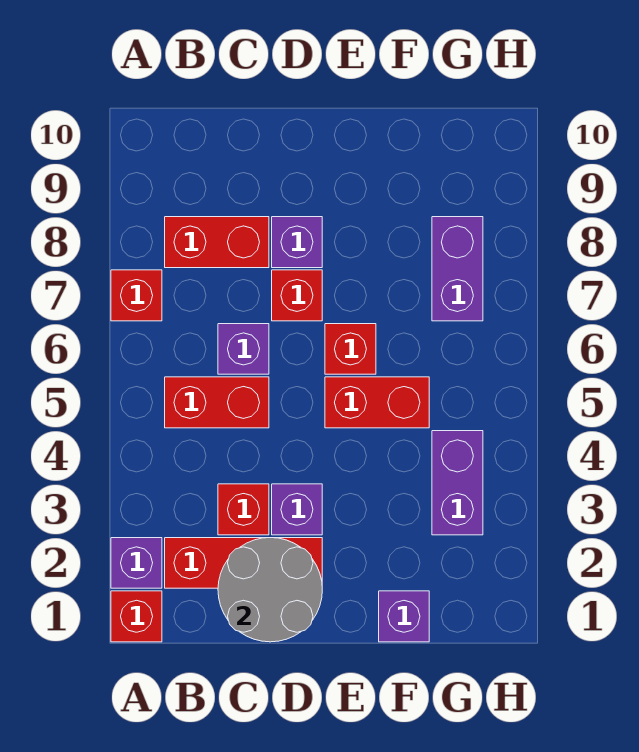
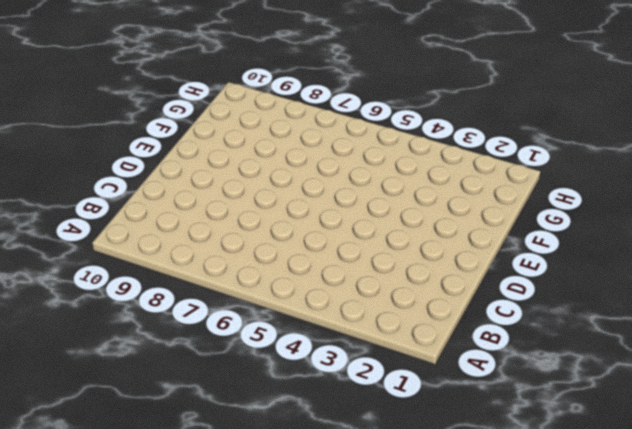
none -> red brick A1 level 1
none -> purple brick A2 level 1
none -> red brick A7 level 1

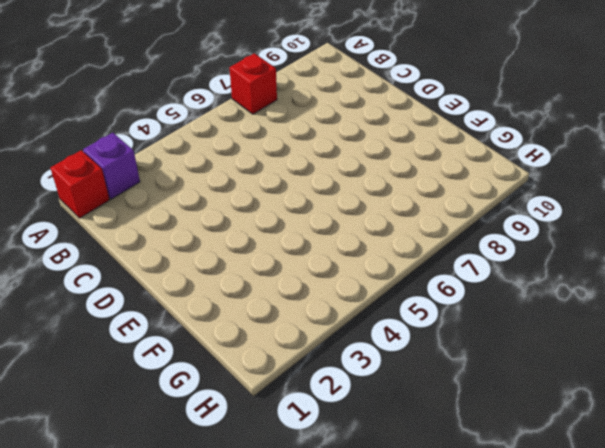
none -> red brick B2:D2 level 1
none -> red brick B5:C5 level 1
none -> red brick B8:C8 level 1

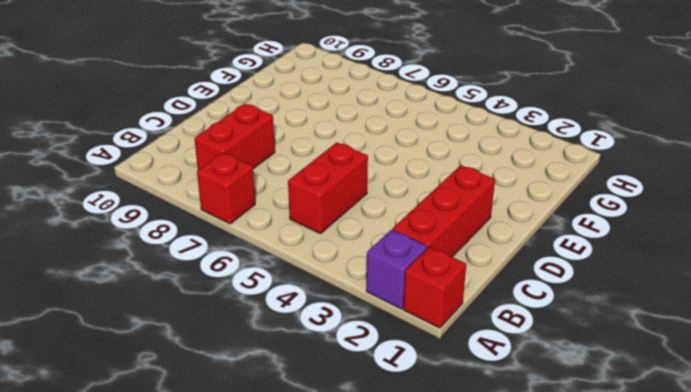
none -> red brick C3 level 1
none -> purple brick C6 level 1
none -> purple brick D3 level 1

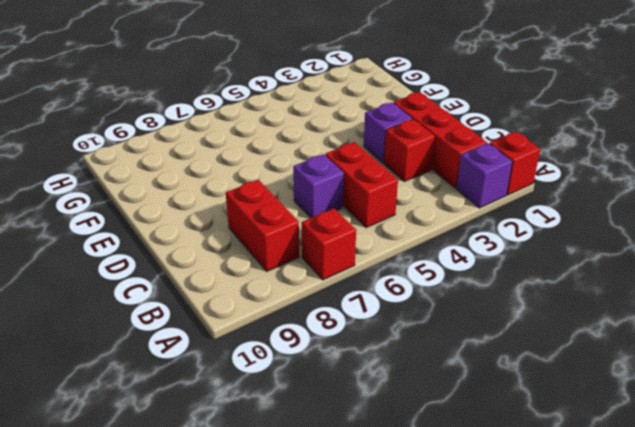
none -> red brick D7 level 1
none -> purple brick D8 level 1
none -> red brick E5:F5 level 1

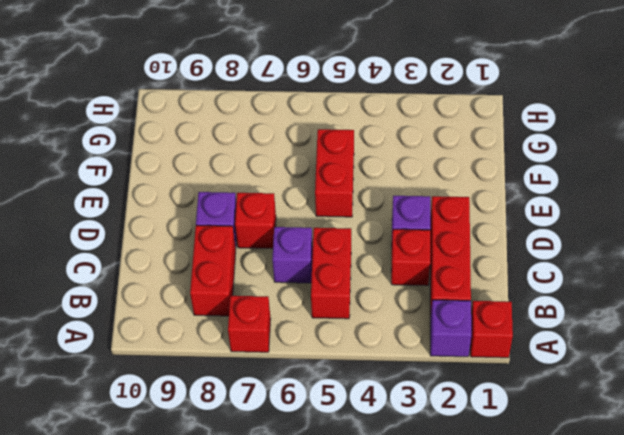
none -> red brick E6 level 1
none -> purple brick F1 level 1
none -> purple brick G3:G4 level 1

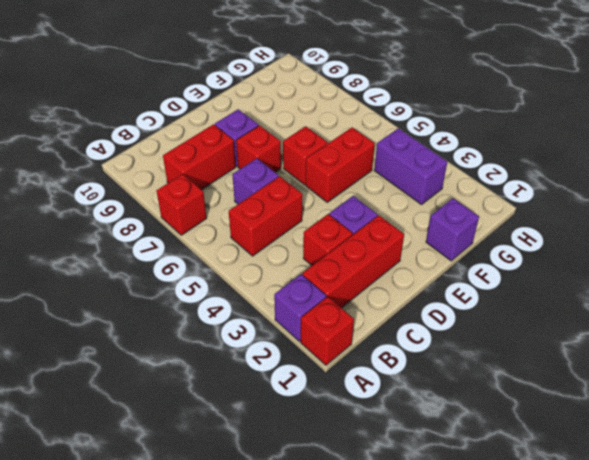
none -> purple brick G7:G8 level 1
none -> grey round brick C1:D2 level 2

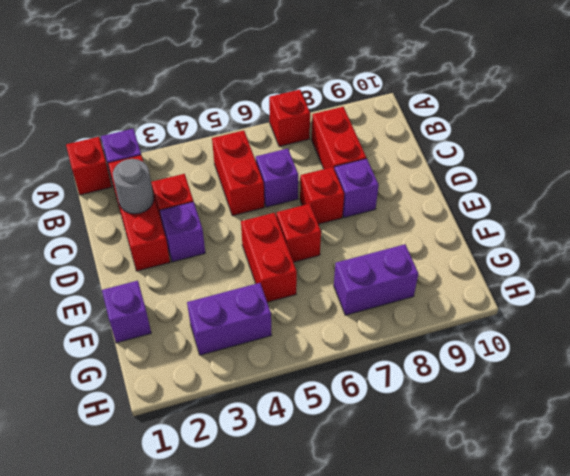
grey round brick C2 level 2 -> grey round brick C1:D2 level 2

